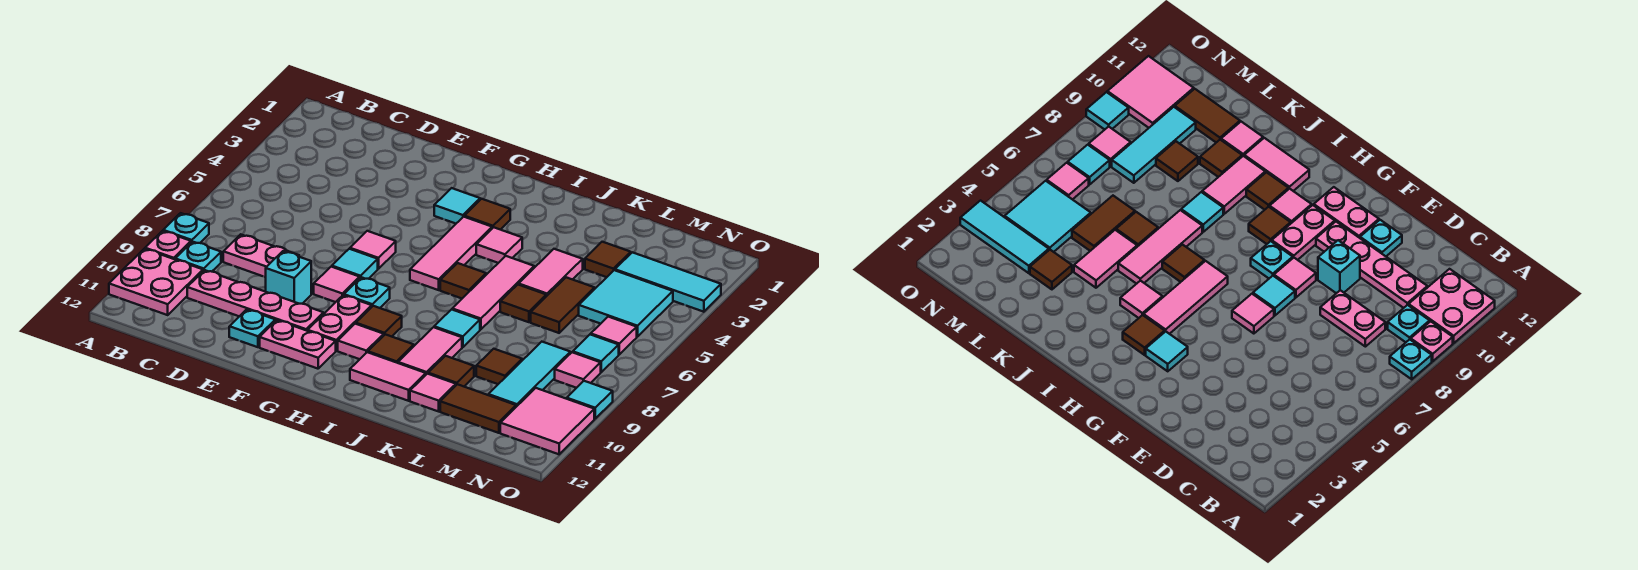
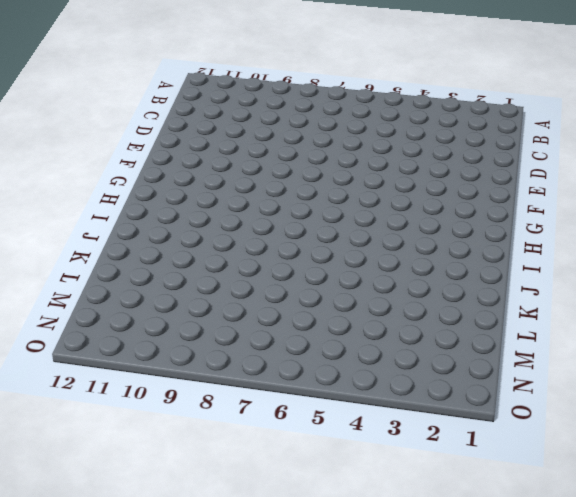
none -> cyan plate A8 level 1
none -> pink plate A9 level 1
none -> pink plate A10:B11 level 1
none -> cyan plate B9 level 1

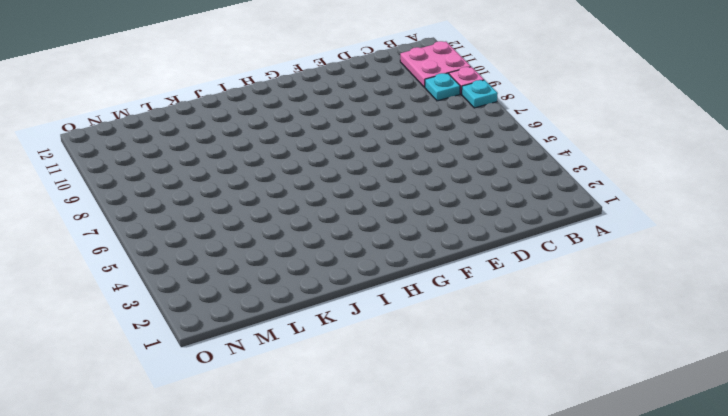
none -> pink plate C8:D8 level 1
none -> pink plate C10:F10 level 1
none -> cyan brick E9 level 1
none -> cyan plate E11 level 1

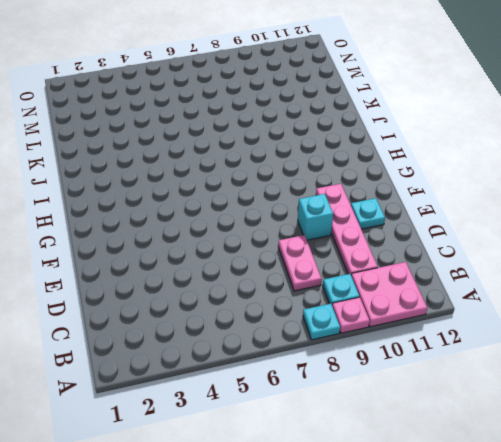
none -> pink tile F6 level 1
none -> cyan tile F7 level 1
none -> pink tile F8 level 1
none -> pink plate F11:G11 level 1

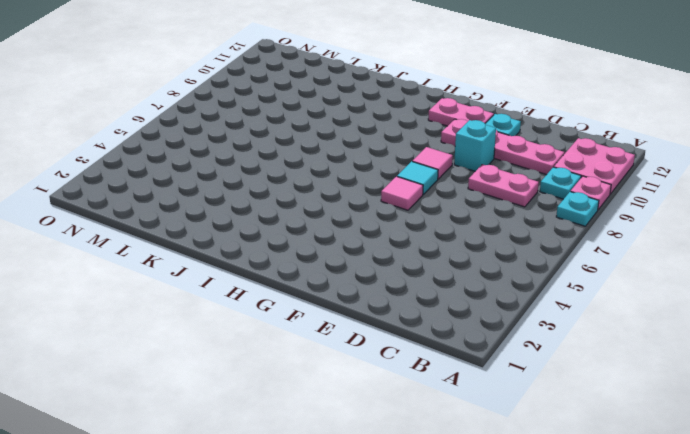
none -> cyan tile G3 level 1
none -> cyan plate G8 level 1
none -> pink plate G9:G10 level 1
none -> brown tile H3 level 1

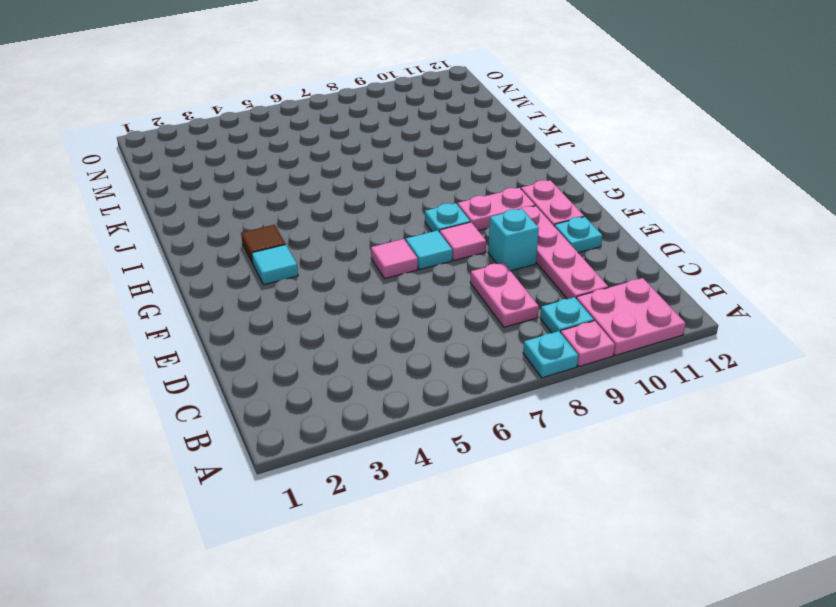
none -> pink tile H4:H6 level 1
none -> brown tile H9 level 1
none -> pink tile H10 level 1
none -> pink tile I4 level 1

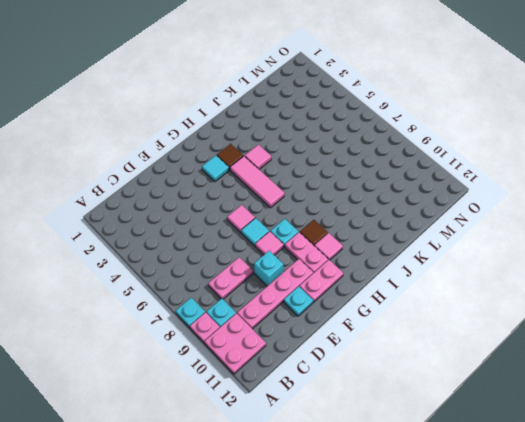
none -> brown tile I6 level 1
none -> brown tile I10 level 1
none -> pink tile I11:J11 level 1
none -> pink tile J5:J7 level 1

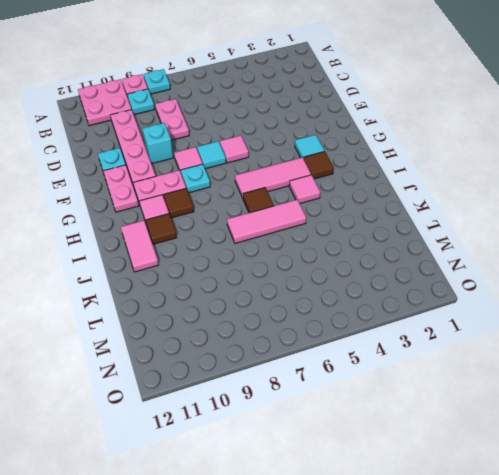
none -> cyan tile J8 level 1
none -> pink tile J9:J10 level 1
none -> pink tile K4:K5 level 1
none -> brown tile K6 level 1

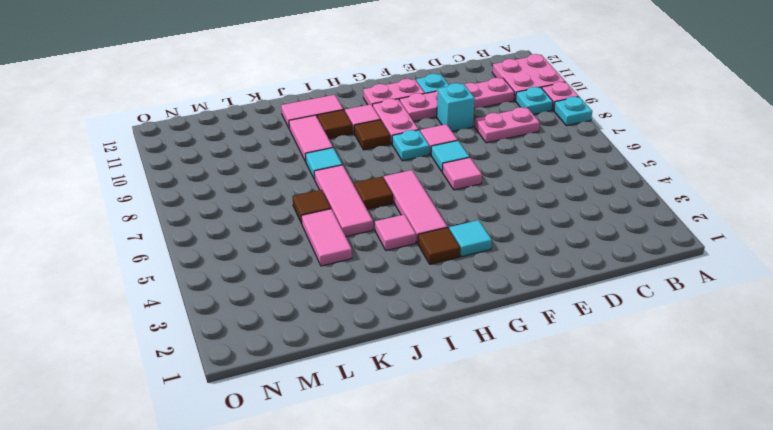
none -> brown tile K10 level 1
none -> pink tile K11 level 1
none -> brown tile L3 level 1
none -> brown tile L5:L6 level 1

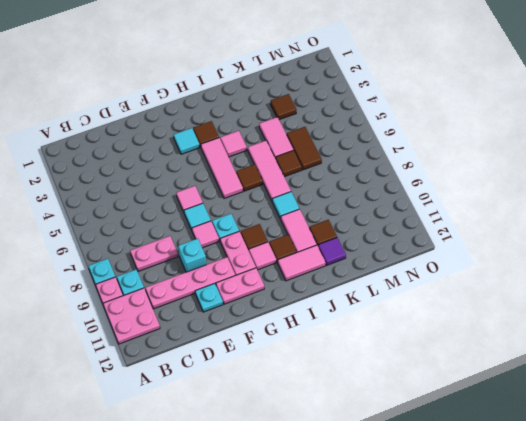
purple tile K11 level 1 -> pink tile K11 level 1
none -> brown tile L9 level 1
none -> brown tile L11:M11 level 1
none -> cyan tile M3:O3 level 1
none -> cyan tile M4:N5 level 1

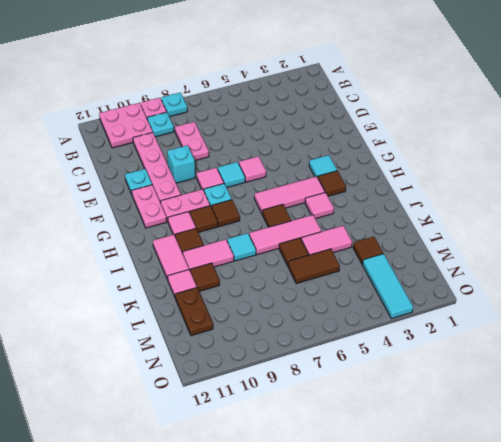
brown tile H8 level 1 -> brown tile L9 level 1
brown plate L11:M11 level 1 -> brown tile L11:M11 level 1
none -> cyan tile M4:N5 level 1
none -> cyan tile M8:M10 level 1
none -> pink tile N6 level 1
none -> cyan tile N7 level 1

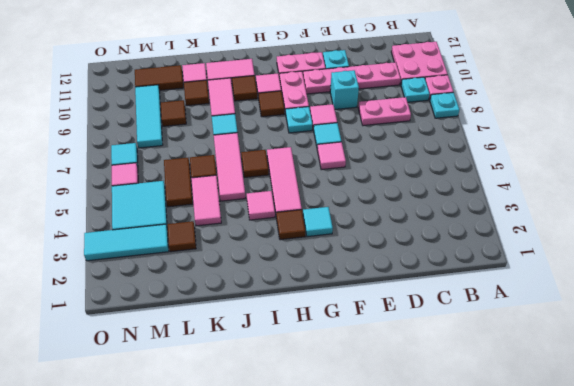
none -> pink tile N8 level 1
none -> pink tile N10:O11 level 1
none -> cyan tile O9 level 1

